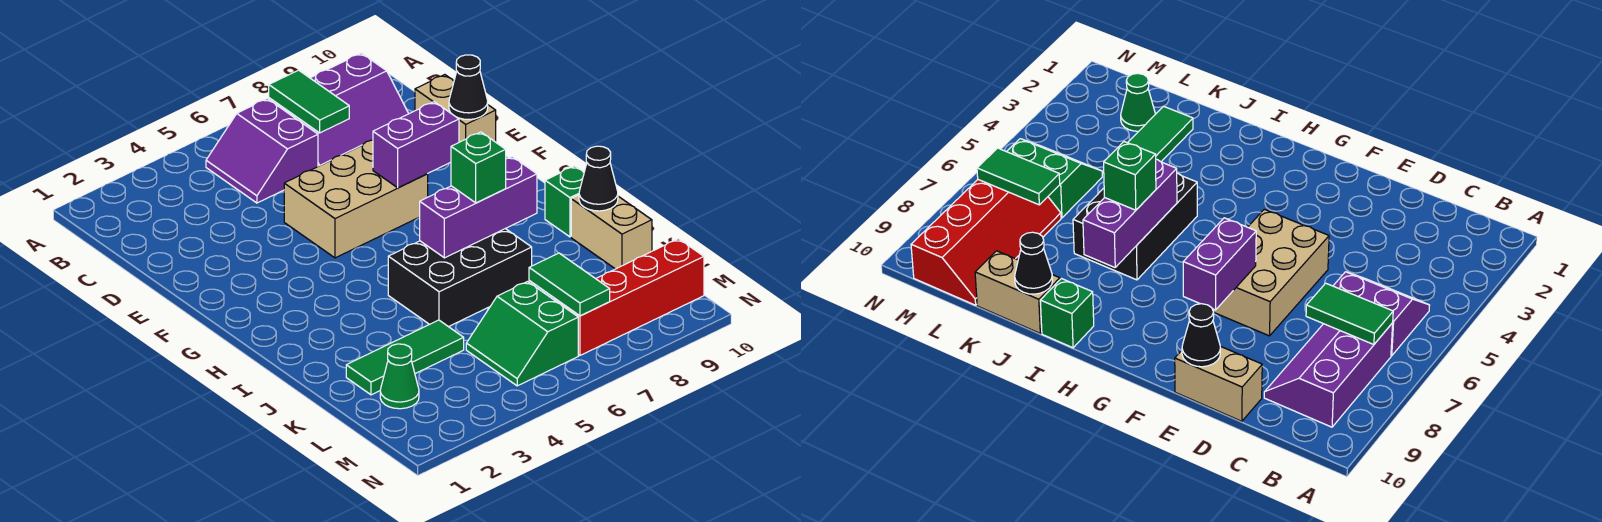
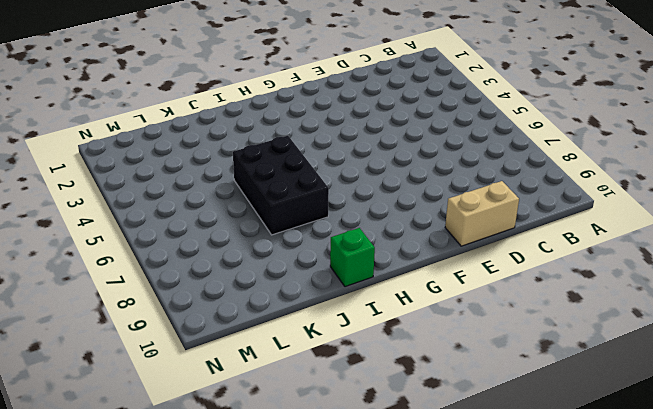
none -> purple slope B5:C6 level 1 top 6
none -> purple slope B7:C9 level 1 top B
none -> tan brick E5:F7 level 1

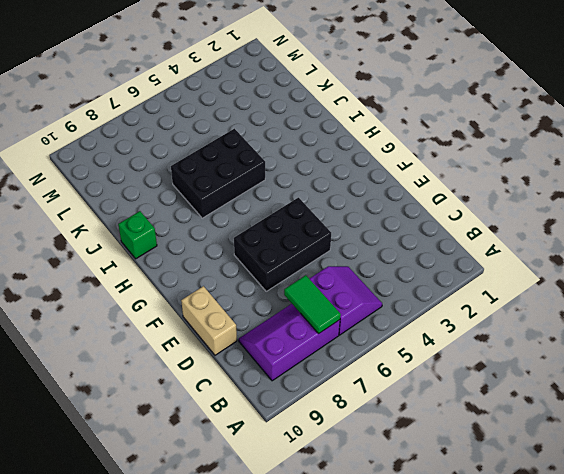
black brick E5:F7 level 1 -> tan brick E5:F7 level 1
none -> tan brick J10:K10 level 1
none -> green tile K2:K4 level 1
none -> green cone L2 level 1

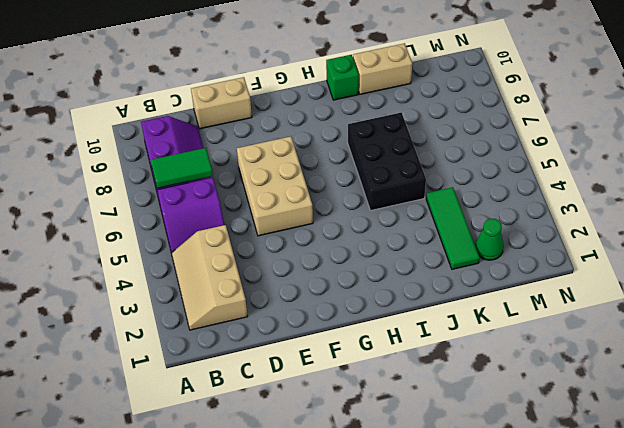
tan slope B2:C4 level 1 top C -> none
none -> green slope L5:M6 level 1 top 6
none -> red slope L7:M10 level 1 top M
none -> black cone E10 level 2

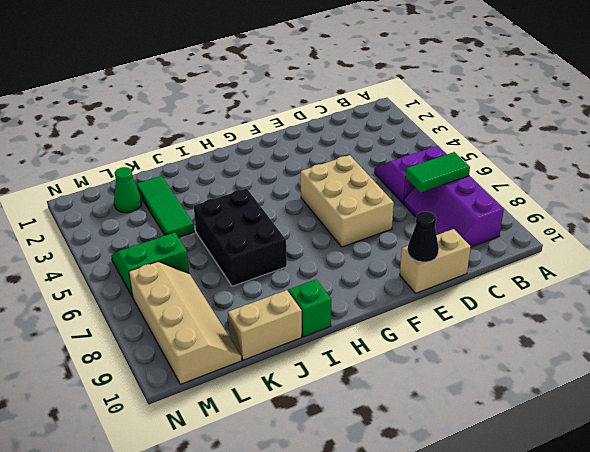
tan slope L7:M10 level 1 top M -> red slope L7:M10 level 1 top M
none -> purple brick F7:F8 level 2
none -> purple brick I6:I8 level 2
none -> black cone J10 level 2

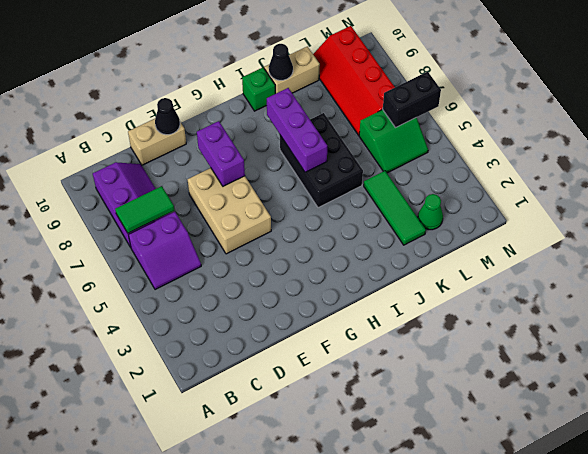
black brick M6:N6 level 2 -> none
none -> green tile L7:M7 level 2
none -> green brick I7 level 3

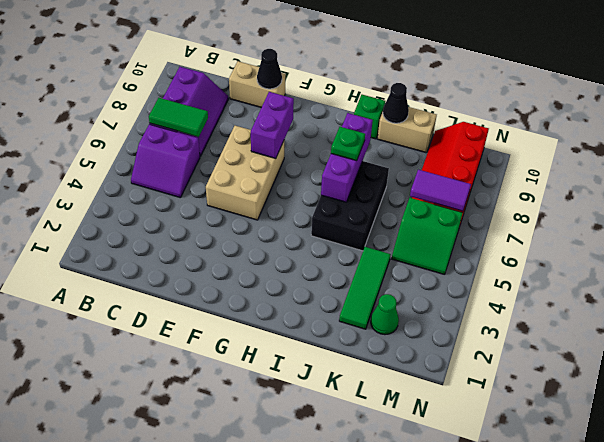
green plate I7 level 3 -> green brick I7 level 3
purple tile L7:M7 level 2 -> green tile L7:M7 level 2

